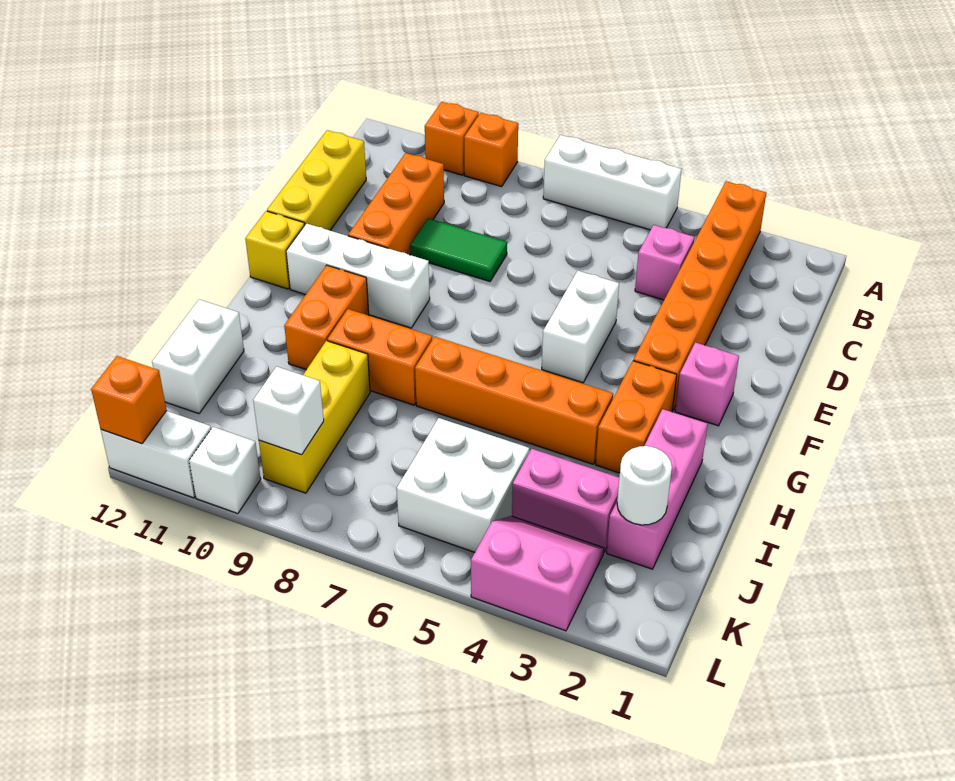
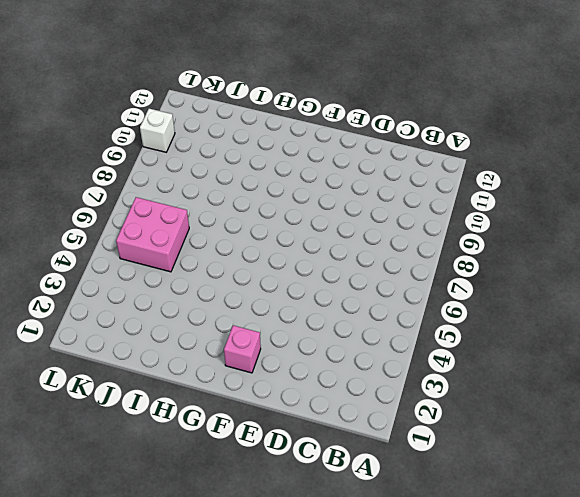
pink brick J5:K6 level 1 -> white brick J5:K6 level 1
none -> orange brick A3:F3 level 1
none -> white brick A5:A7 level 1
none -> orange brick A9 level 1

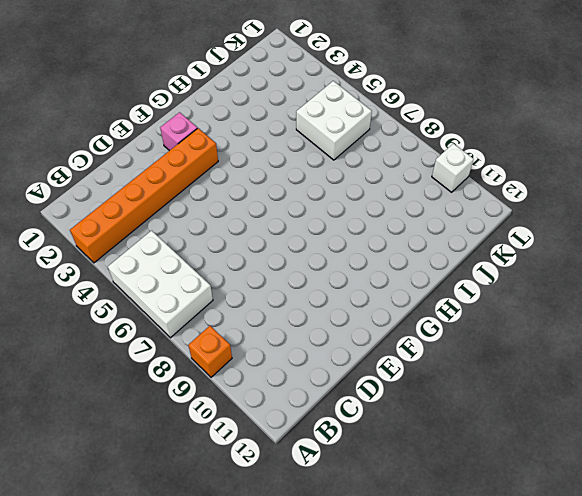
white brick A5:B7 level 1 -> white brick A5:A7 level 1
none -> orange brick A10 level 1
none -> pink brick C4 level 1
none -> orange brick C10:E10 level 1

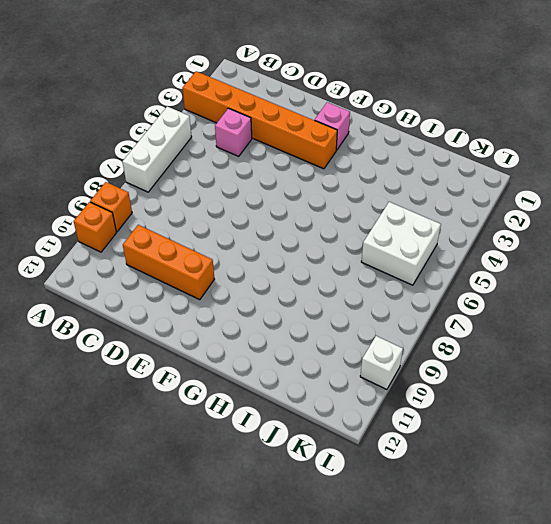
none -> yellow brick C12:E12 level 1
none -> green tile D8:D9 level 1
none -> white brick E5:F5 level 1

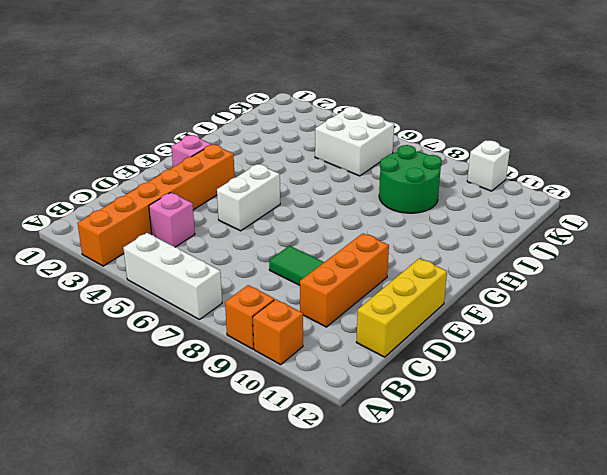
green round brick I8:J9 level 1 -> yellow brick I9:K9 level 1
none -> white brick F9:F11 level 1
none -> yellow brick F12 level 1
none -> orange brick G3:H3 level 1

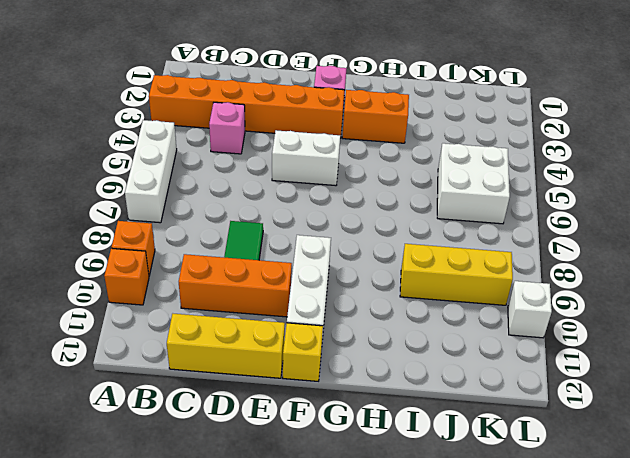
none -> orange brick G10:H10 level 1
none -> pink brick H2:J2 level 1
none -> orange brick H4:H7 level 1

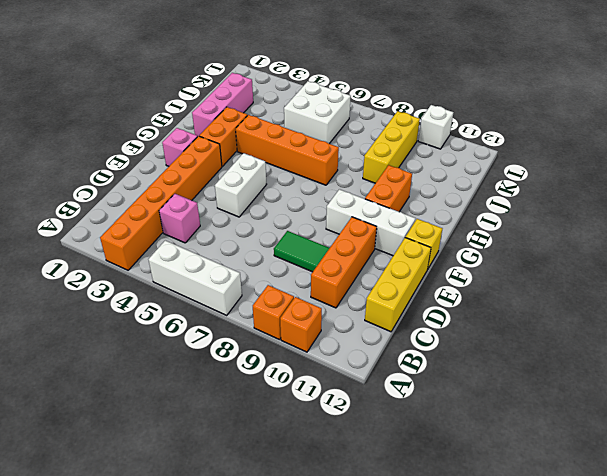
none -> orange brick H8:H9 level 1
none -> white brick I12:J12 level 1
none -> pink brick J3:J4 level 1

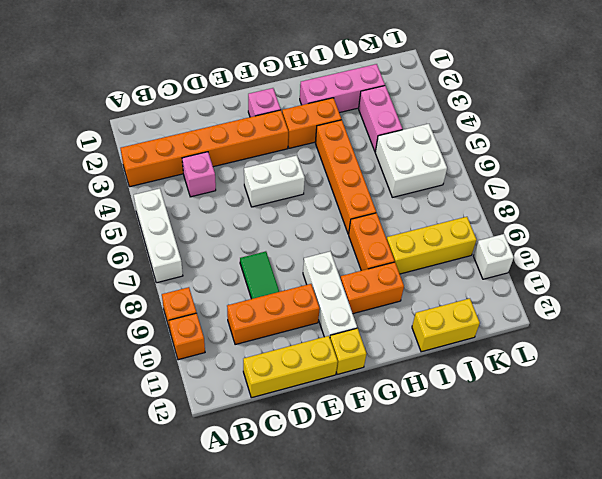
yellow brick I12:J12 level 1 -> white brick I12:J12 level 1
none -> pink slope K3:L4 level 1 top L
none -> white brick L11:L12 level 1
none -> white round brick J2 level 2

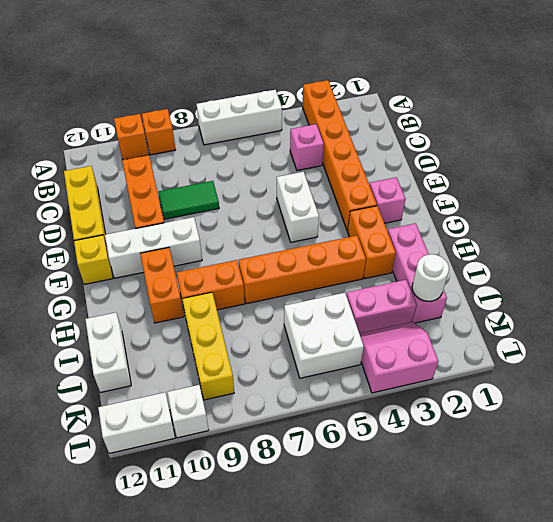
none -> white brick K9 level 2
none -> orange brick L12 level 2

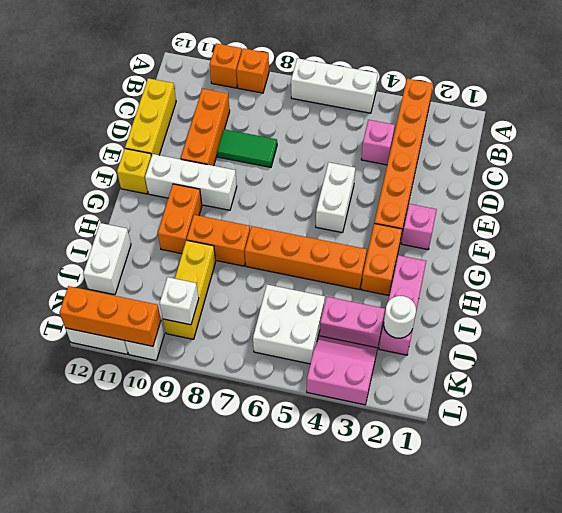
orange brick L10:L12 level 2 -> orange brick L12 level 2

